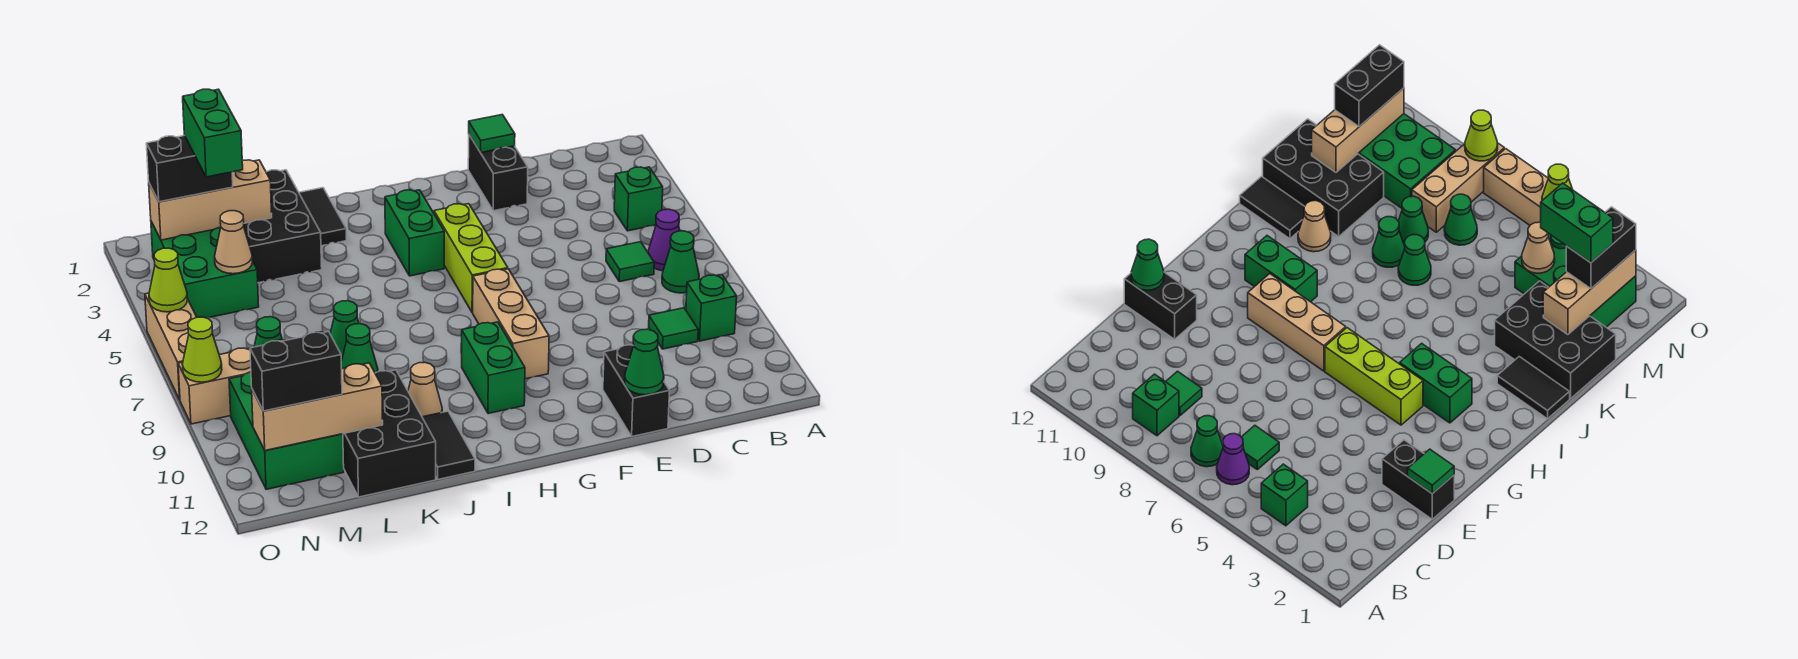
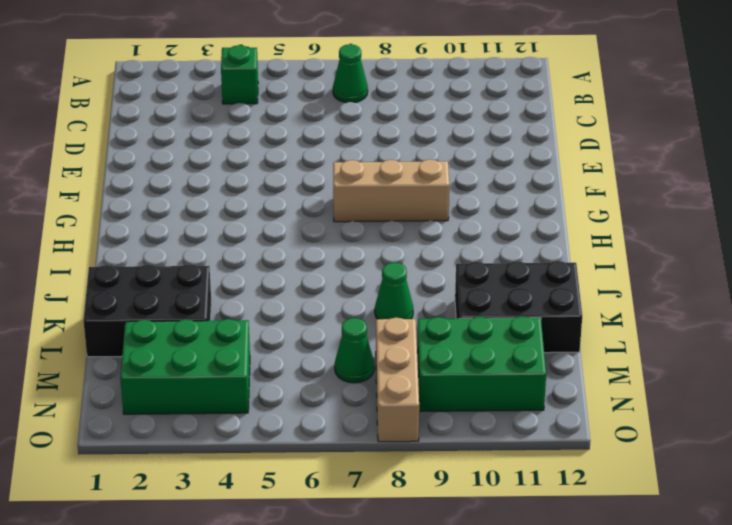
none -> purple cone B6 level 1
none -> green brick B9 level 1
none -> green tile C6 level 1
none -> green tile C9 level 1

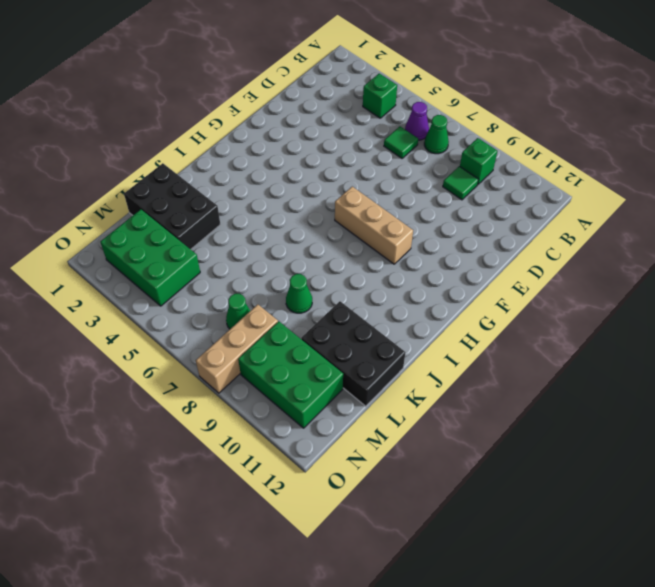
none -> black brick E1:E2 level 1
none -> black brick E11:E12 level 1
none -> lime brick G4:G6 level 1
none -> green brick H3:H4 level 1

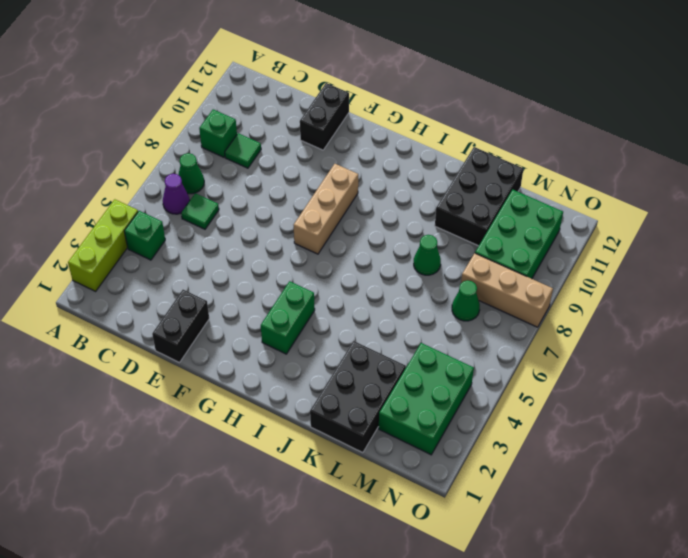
lime brick A2:A4 level 1 -> lime brick G4:G6 level 1
none -> green brick H9:H10 level 1
none -> black tile J1:J2 level 1
none -> tan cone J10 level 1
none -> black tile J11:J12 level 1

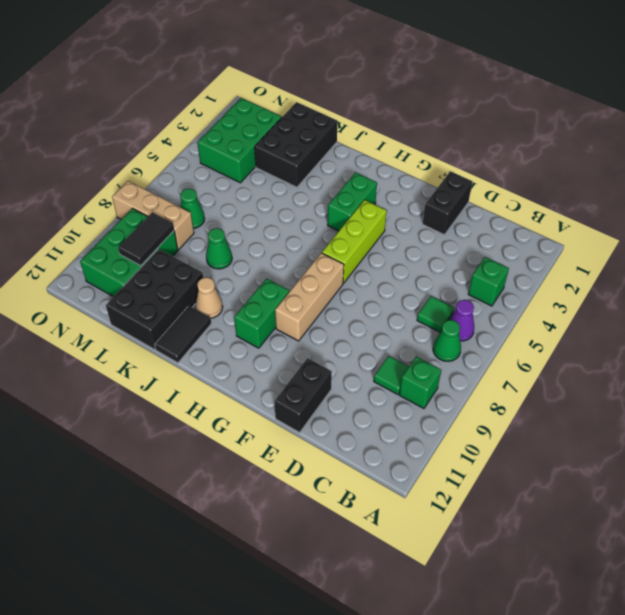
black tile M9:M10 level 2 -> black tile J1:J2 level 1
none -> green cone K7 level 1
none -> green cone L8 level 1
none -> tan brick O5:O7 level 1
none -> green tile E1 level 2

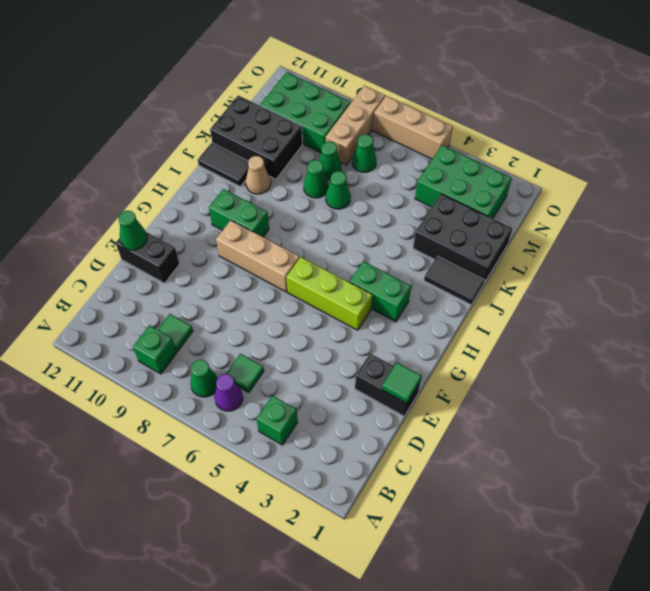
none -> tan brick L2:N2 level 2
none -> tan brick L11:N11 level 2
none -> tan cone M4 level 2
none -> lime cone O5 level 2

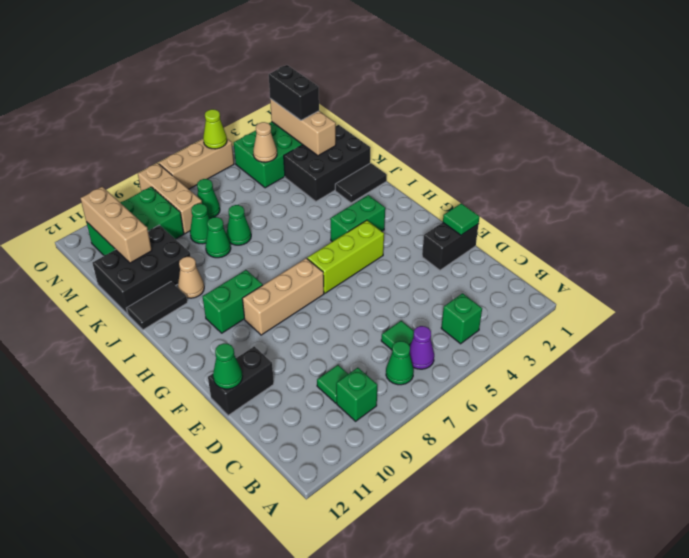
none -> lime cone O8 level 2
none -> black brick M11:N11 level 3
none -> green brick M2:M3 level 4

